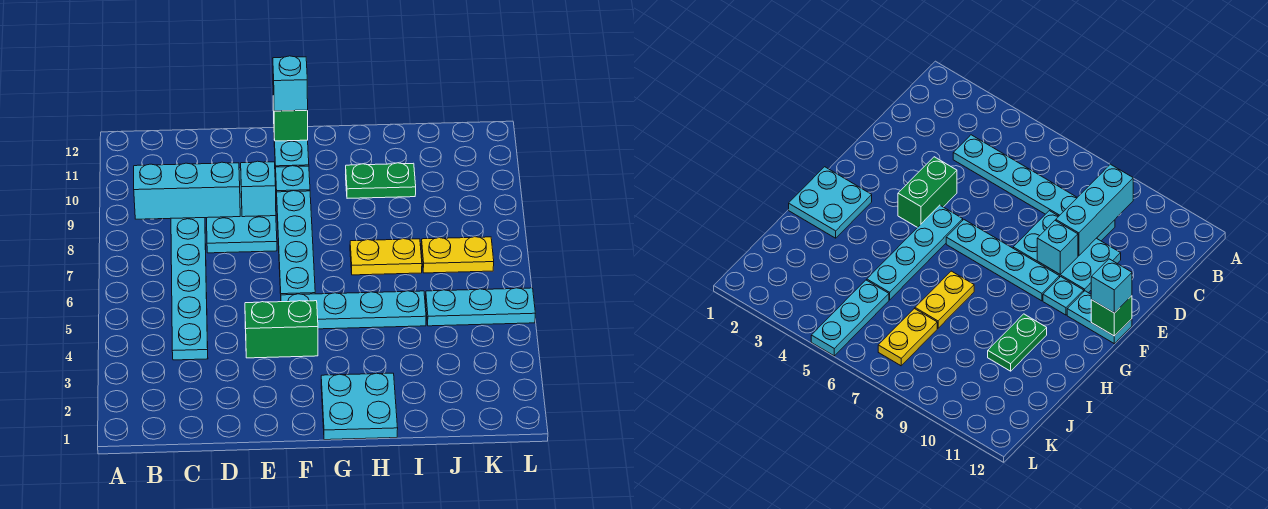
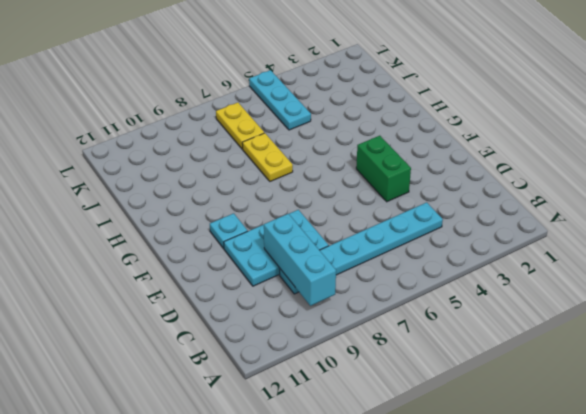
none -> cyan plate F5:I5 level 1
none -> cyan plate F6:F9 level 1
none -> cyan plate F11:F12 level 1

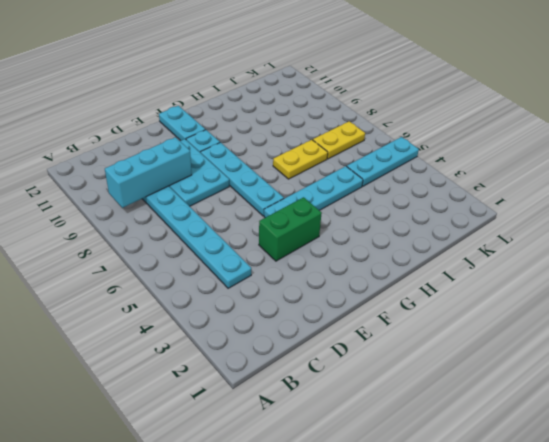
none -> cyan plate G1:H2 level 1
none -> green plate H10:I10 level 1
none -> cyan brick E9 level 2

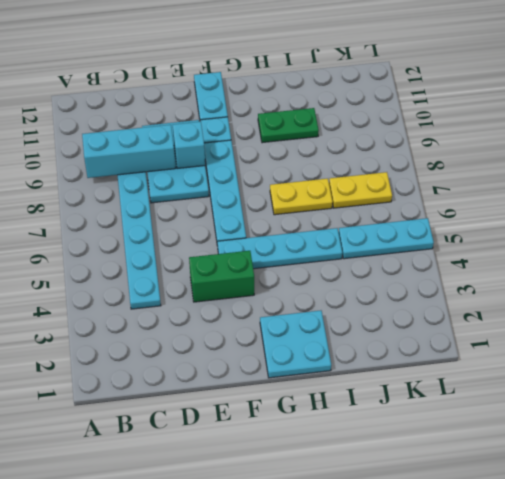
none -> green brick F12 level 2
none -> cyan brick F12 level 3

